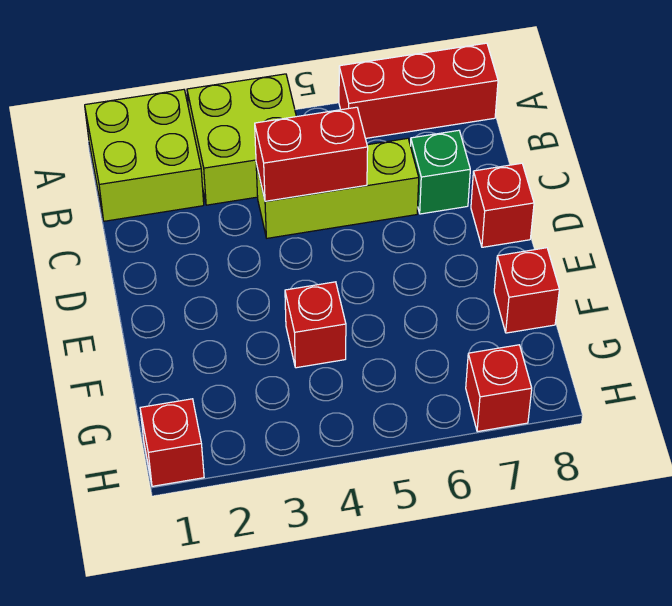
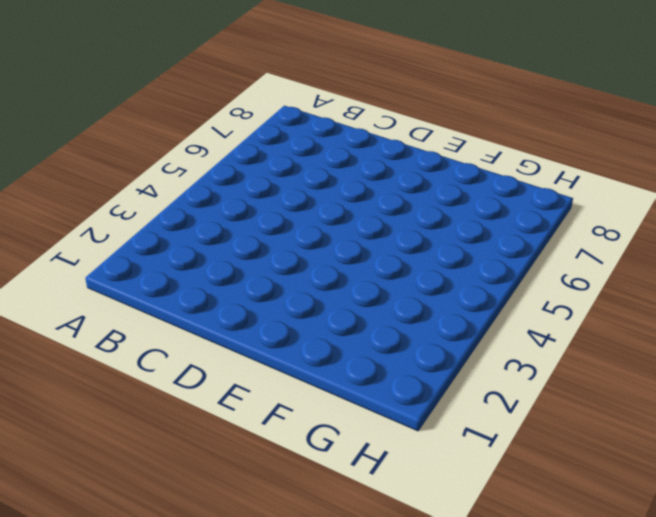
none -> lime brick A1:B2 level 1
none -> lime brick A3:B4 level 1

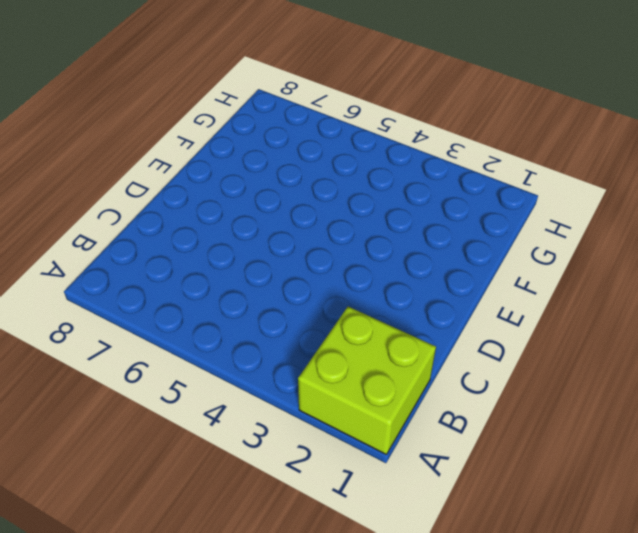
none -> lime brick A3:B4 level 1
none -> red brick A6:A8 level 1

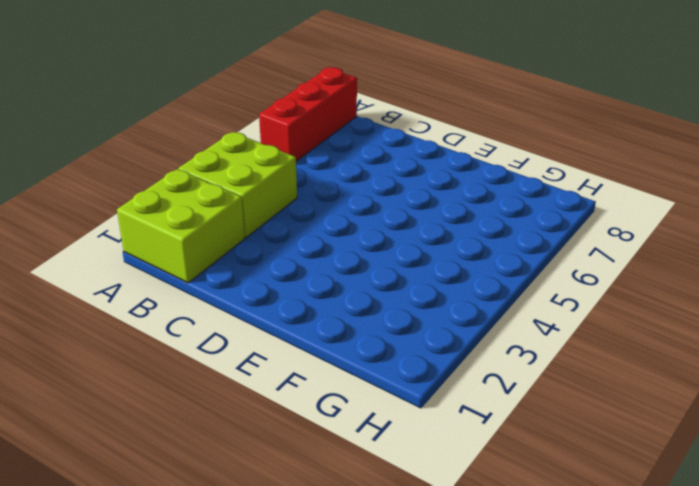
none -> lime brick C4:C6 level 1
none -> green brick C7 level 1

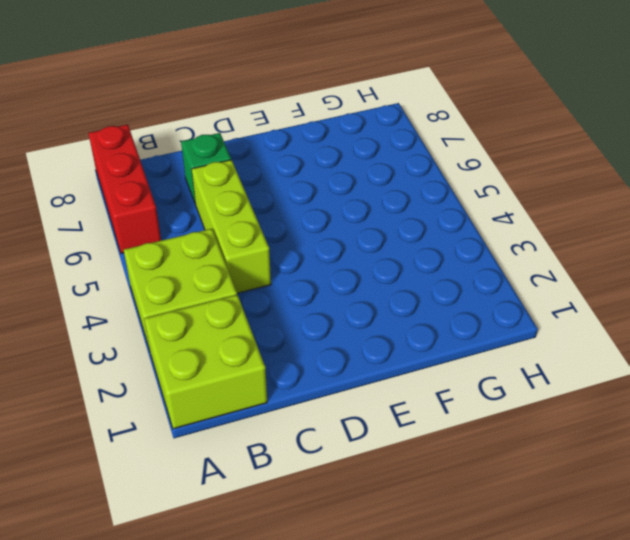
none -> red brick D8 level 1
none -> red brick F4 level 1

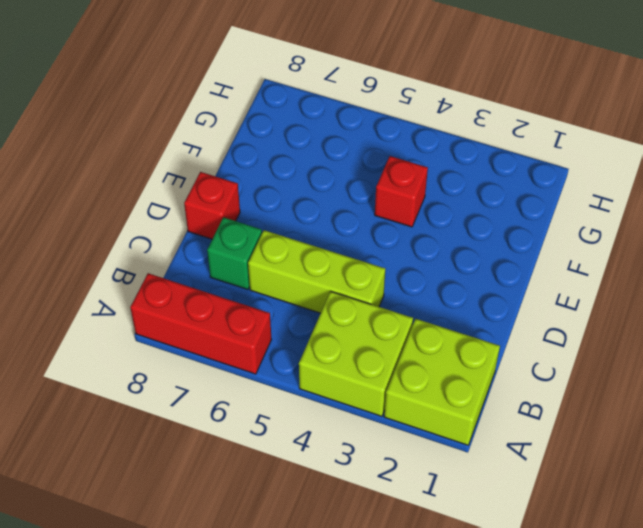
none -> red brick F8 level 1
none -> red brick H1 level 1

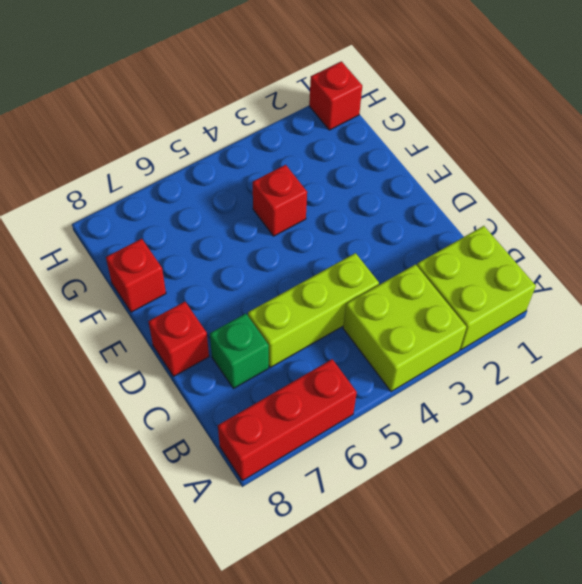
none -> red brick H7 level 1
none -> red brick C4:C5 level 2

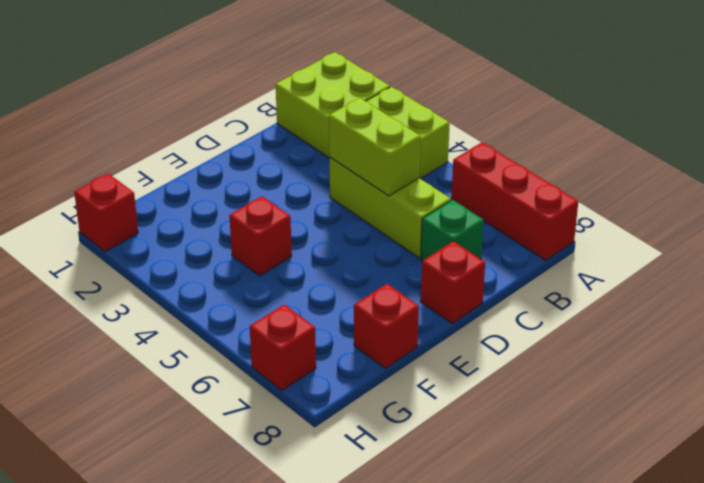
lime brick C4:C5 level 2 -> red brick C4:C5 level 2

